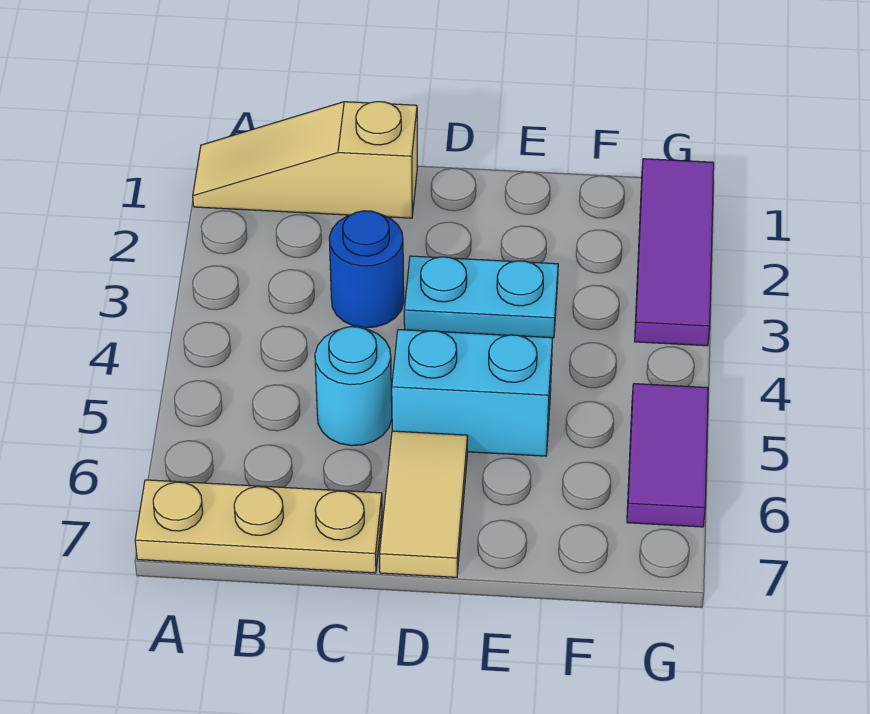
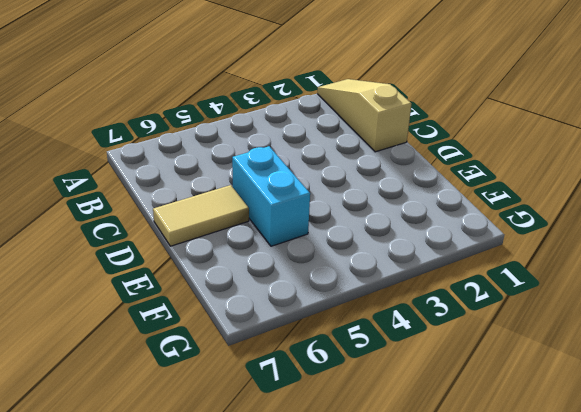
none -> tan plate A7:C7 level 1
none -> blue round brick C3 level 1

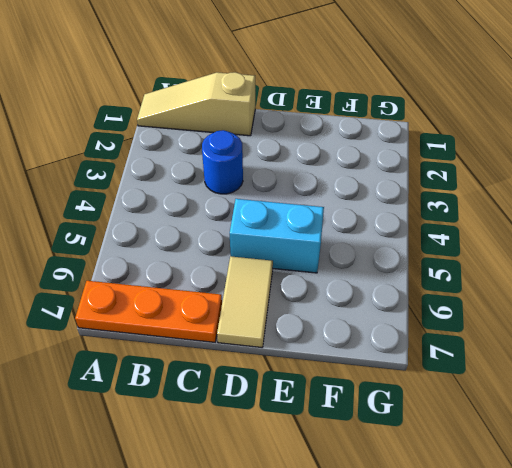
orange plate A7:C7 level 1 -> tan plate A7:C7 level 1
none -> cyan round brick C5 level 1
none -> cyan plate D3:E3 level 1

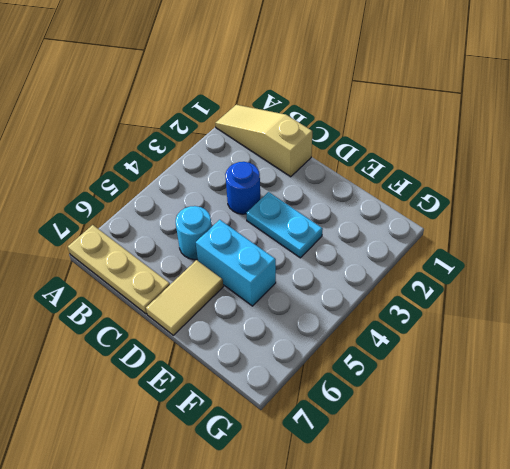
none -> purple tile G1:G3 level 1
none -> purple tile G5:G6 level 1

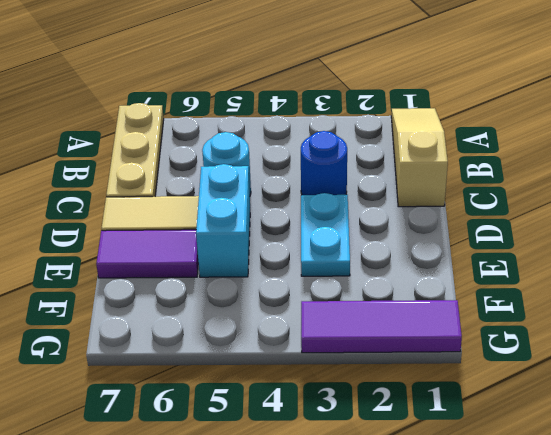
purple tile E6:E7 level 1 -> purple tile G5:G6 level 1

